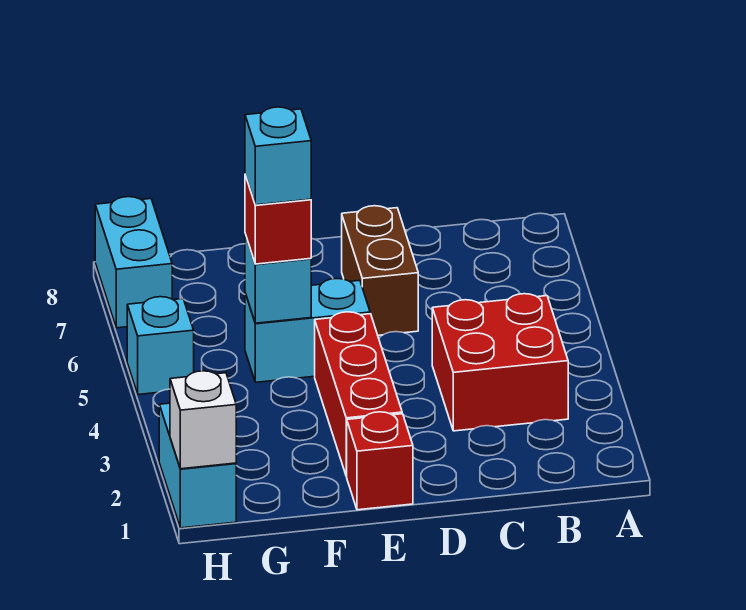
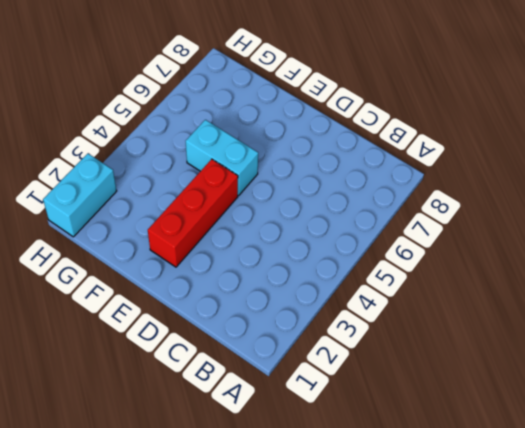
none -> red brick B3:C4 level 1
none -> brown brick D6:D7 level 1
none -> red brick E1 level 1

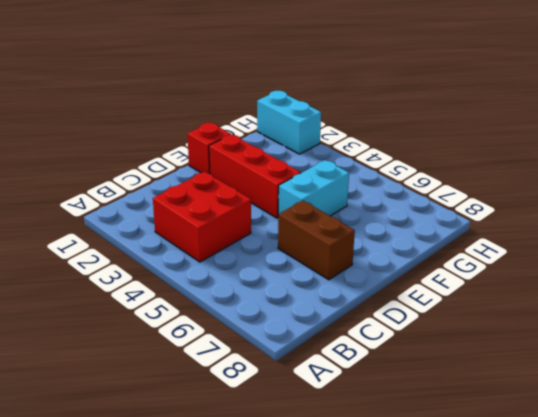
none -> cyan brick H5 level 1
none -> cyan brick H7:H8 level 1
none -> cyan brick F5 level 2

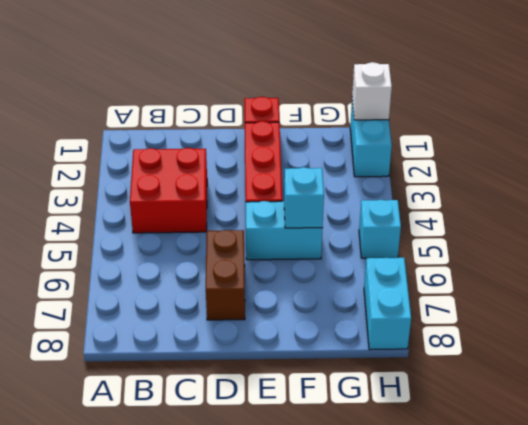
none -> red brick F5 level 3
none -> cyan brick F5 level 4

